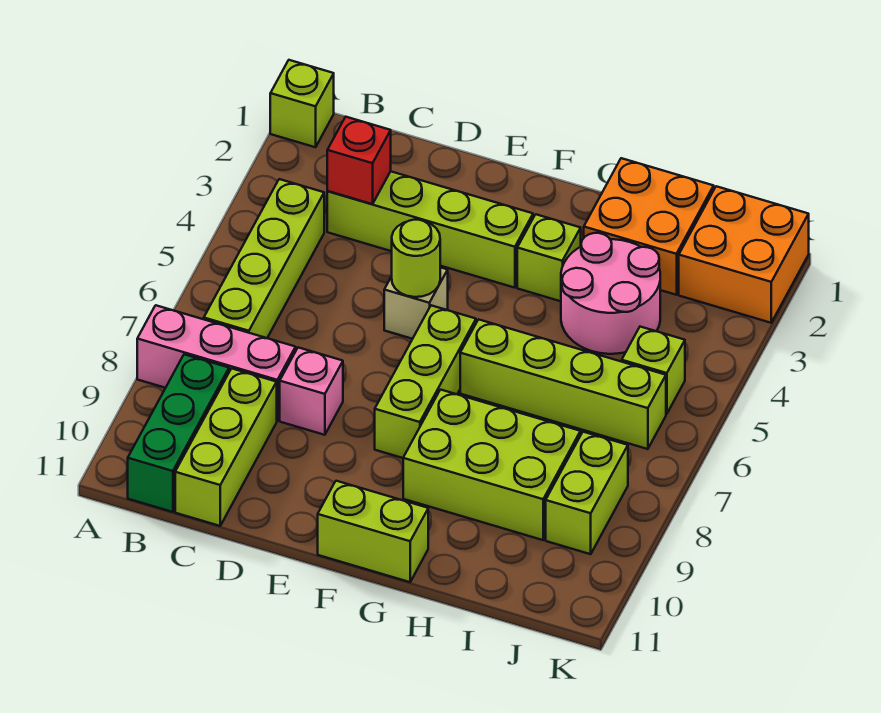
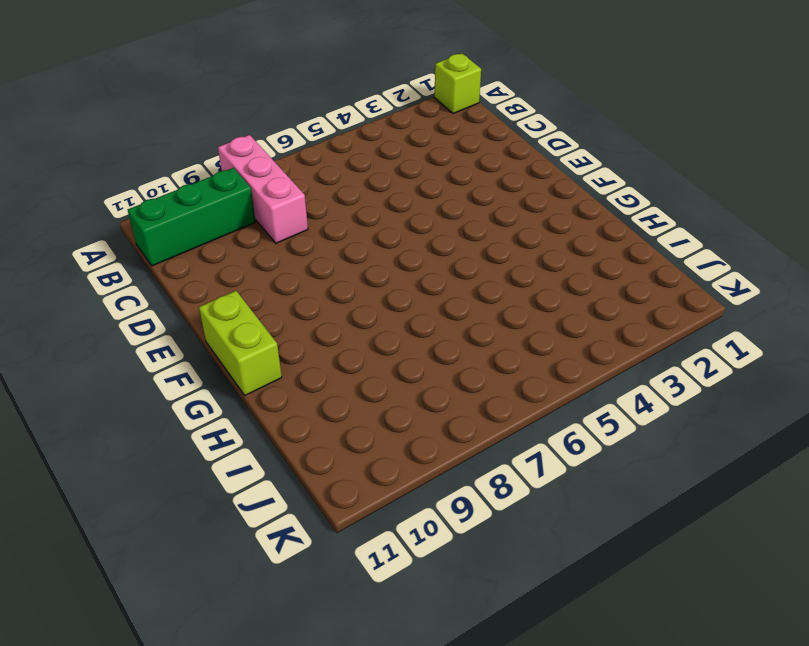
none -> lime brick B4:B7 level 1
none -> lime brick C3:F3 level 1
none -> lime brick C9:C11 level 1

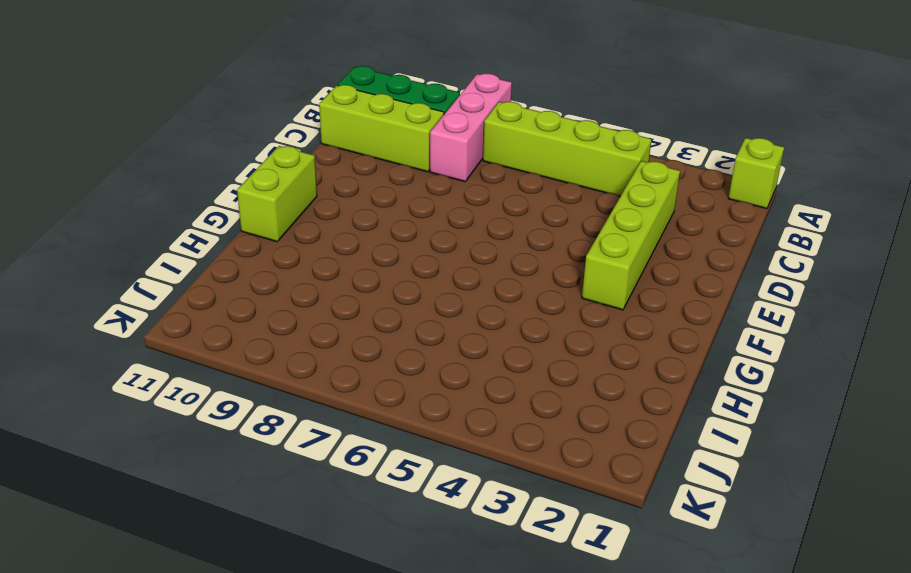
none -> pink brick D8 level 1
none -> tan brick E5 level 1
none -> lime brick F6:F8 level 1

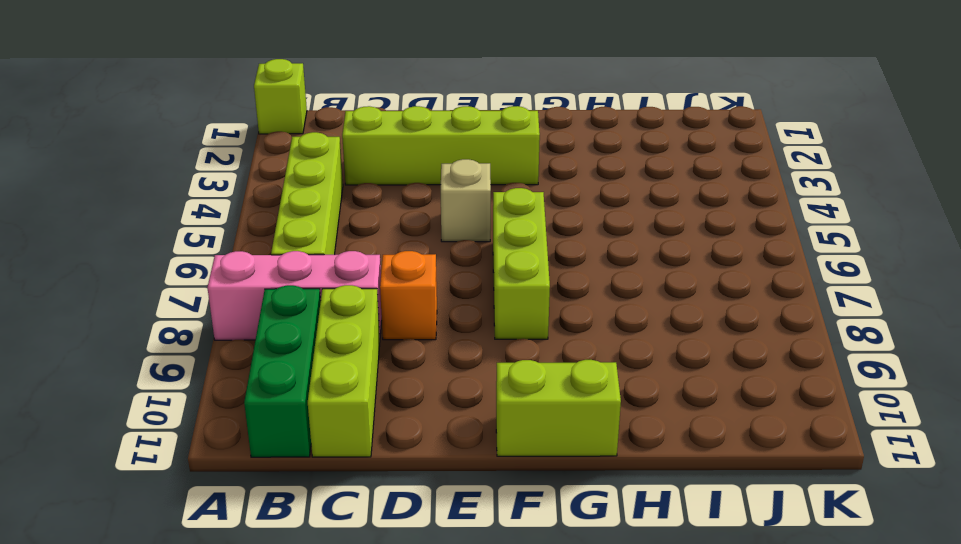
orange brick D8 level 1 -> pink brick D8 level 1
none -> lime brick G3 level 1
none -> lime brick G6:J6 level 1
none -> lime brick G8:I9 level 1

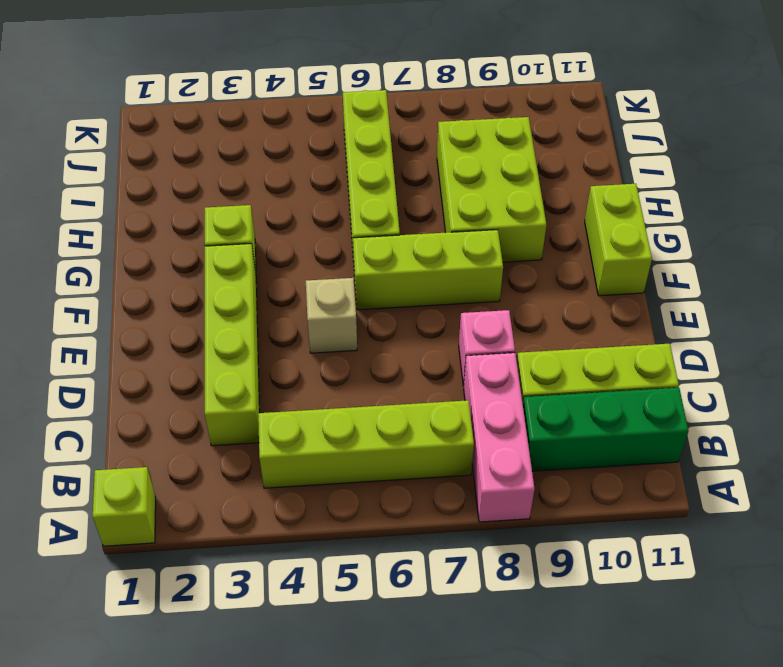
none -> orange brick H1:I2 level 1
none -> pink round brick H3:I4 level 1
none -> orange brick J1:K2 level 1

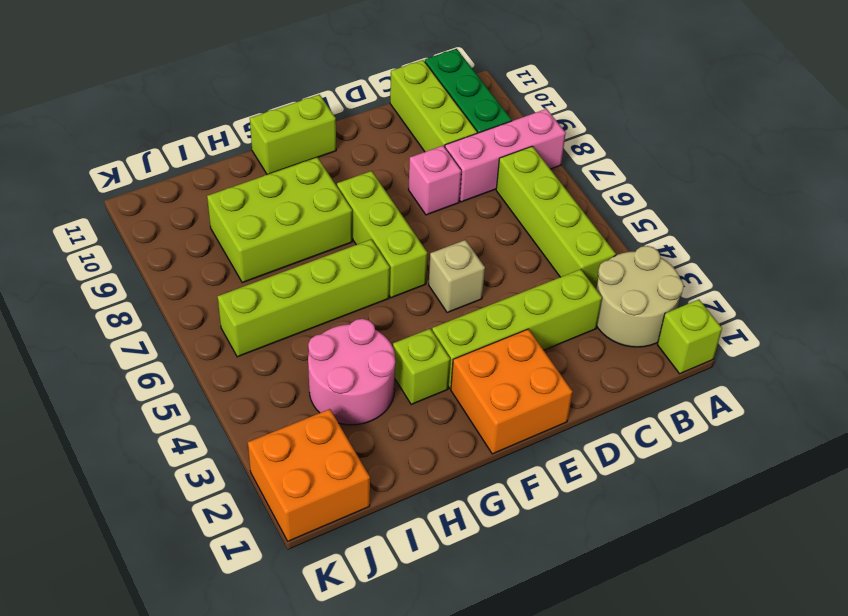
tan round brick A2:B3 level 1 -> none
orange brick E1:F2 level 1 -> orange brick H1:I2 level 1
none -> lime brick J5 level 1
none -> lime brick J8:J9 level 1
none -> red brick C3 level 2

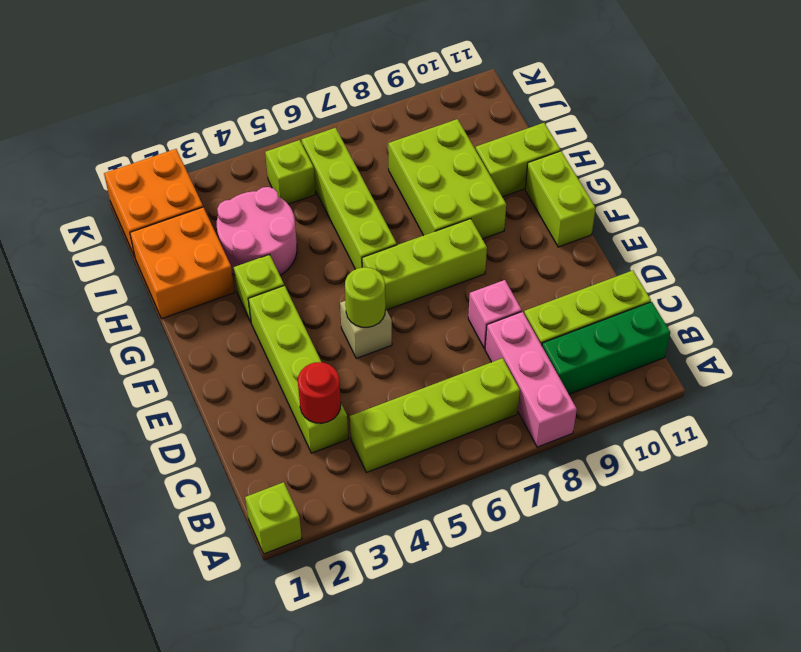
red round brick C3 level 2 -> red brick C3 level 2
lime brick H10:H11 level 1 -> lime brick J8:J9 level 1

